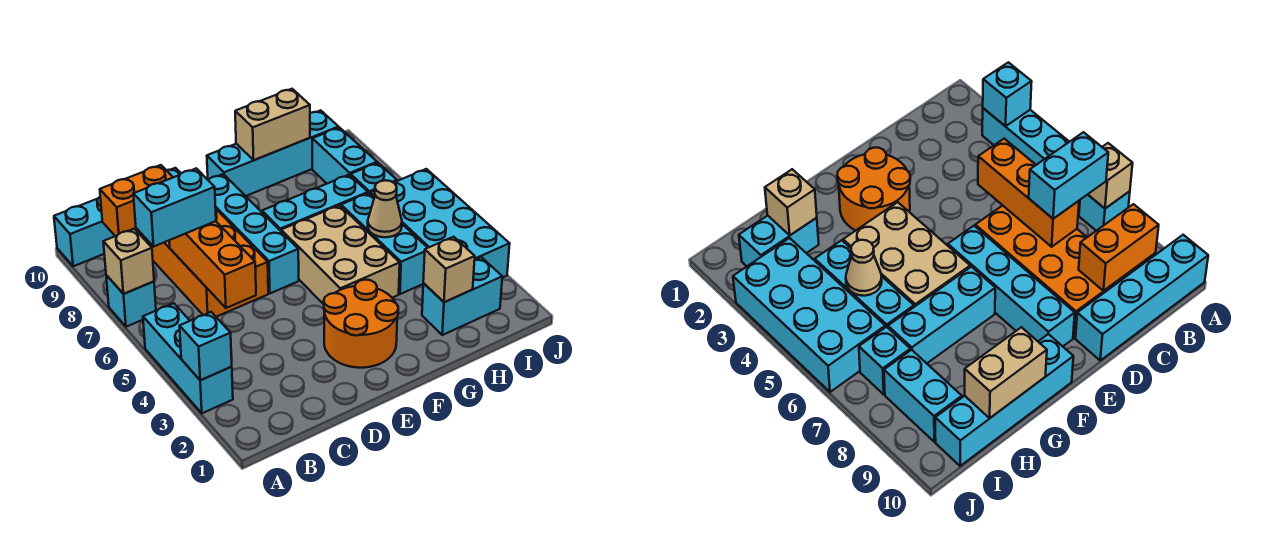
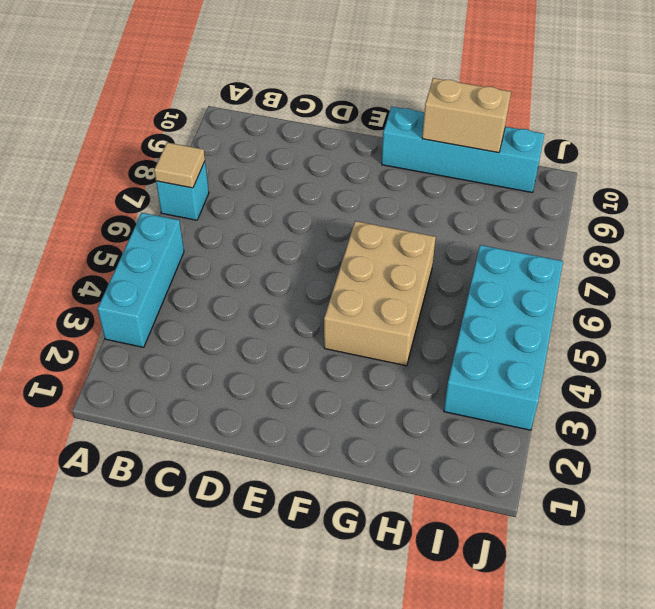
tan tile A7 level 2 -> tan brick A7 level 2
none -> cyan brick A10:D10 level 1
none -> orange brick C6:D9 level 1
none -> orange round brick E2:F3 level 1

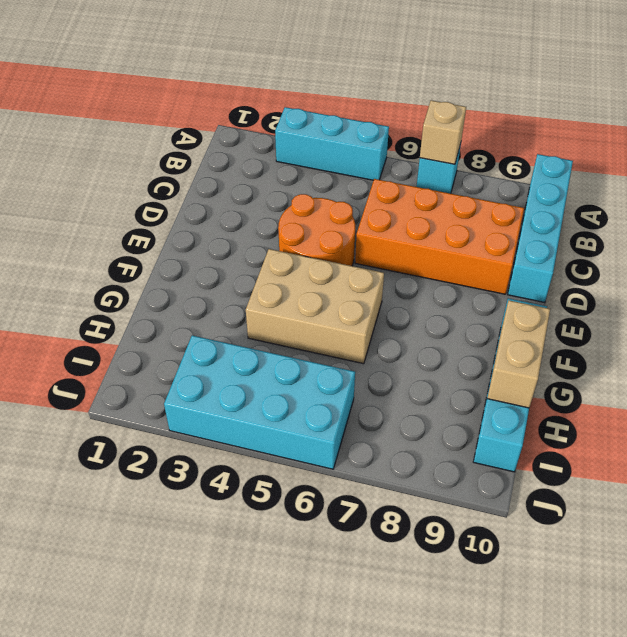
orange round brick D4:E5 level 1 -> orange round brick E2:F3 level 1
none -> cyan brick E6:E9 level 1
none -> cyan brick F7:H7 level 1
none -> cyan brick H2:I2 level 1

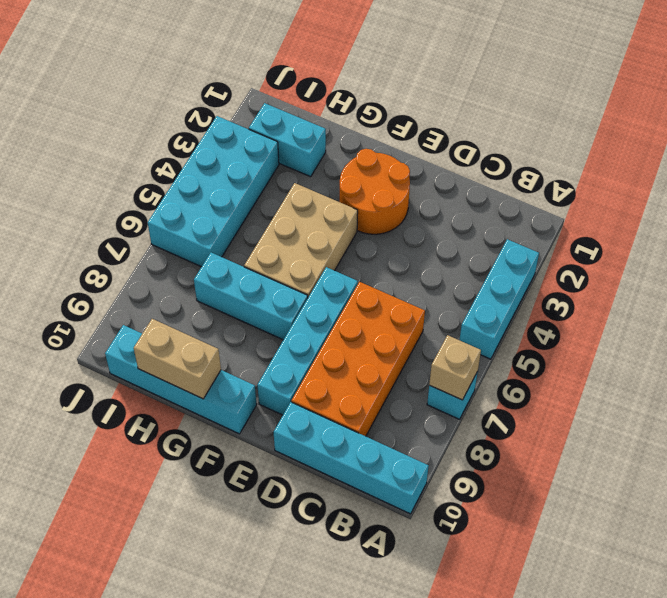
none -> cyan brick H4:H6 level 1
none -> cyan brick I7 level 1
none -> cyan brick I8:I9 level 1

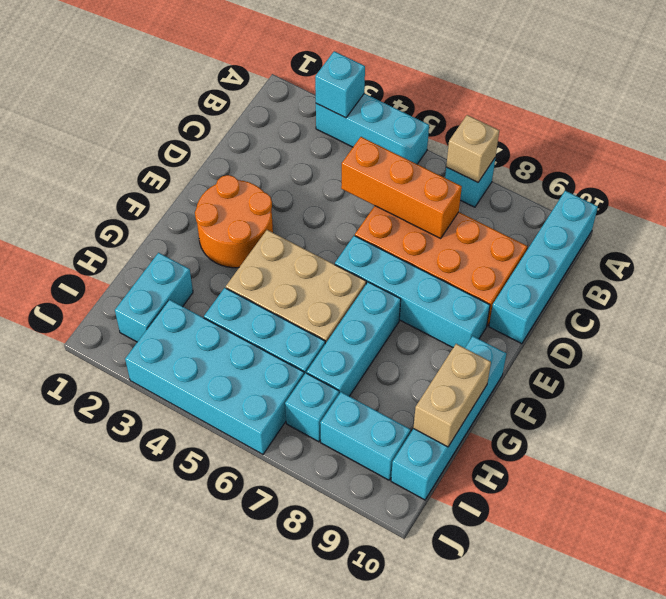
none -> orange brick B9:C9 level 2
none -> tan brick H2 level 2
none -> tan cone H5 level 2

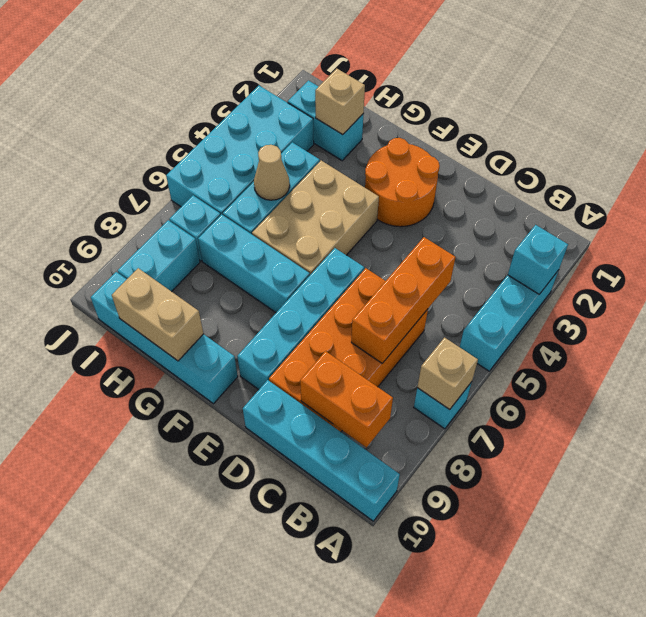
none -> cyan brick B7:C7 level 3

